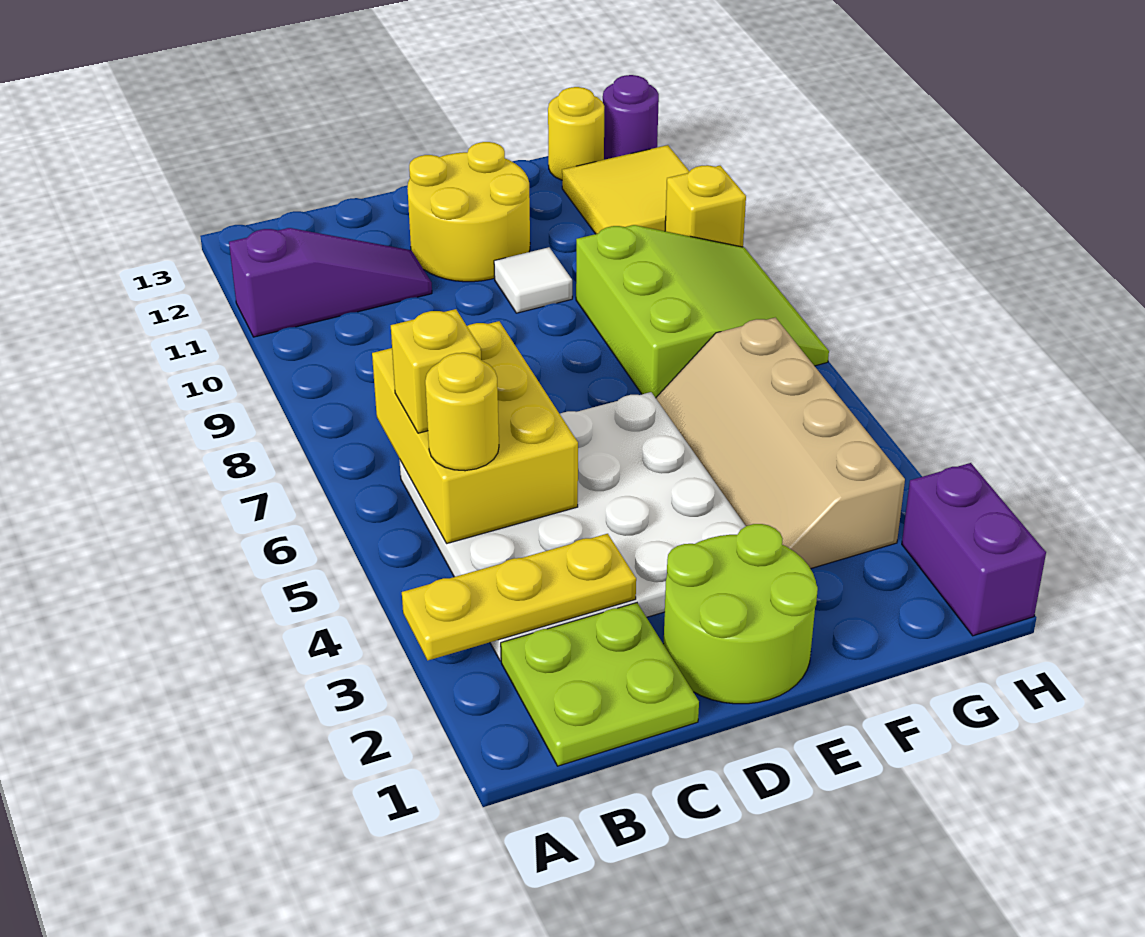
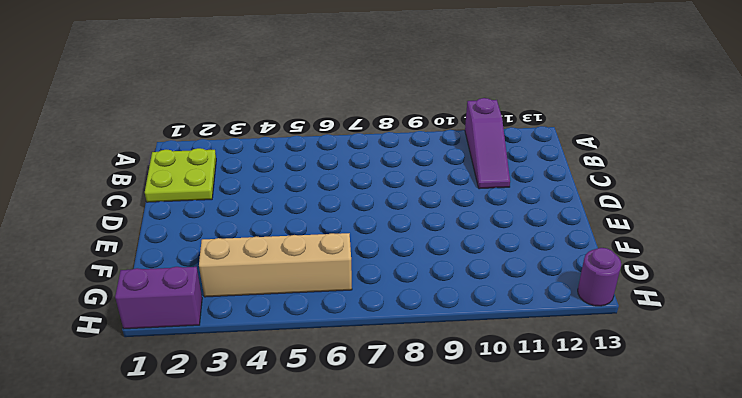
none -> white plate B3:E6 level 1
none -> lime round brick D1:E2 level 1
none -> yellow round brick D11:E12 level 1

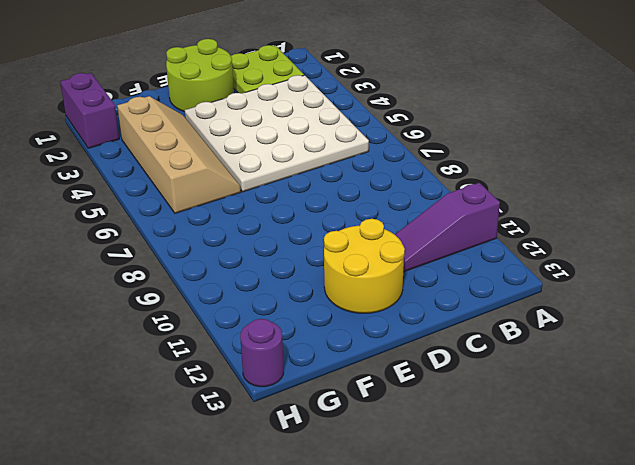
none -> white tile E10 level 1
none -> lime slope F7:H9 level 1 top F
none -> yellow tile G11:H12 level 1

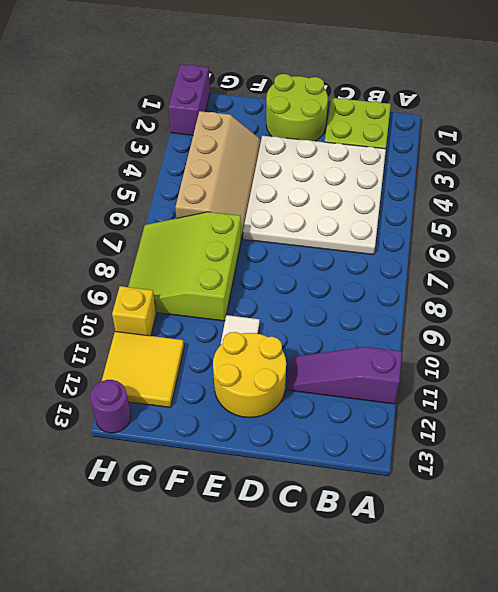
none -> yellow round brick G13 level 1
none -> yellow plate A3:C3 level 2
none -> yellow brick B5:C7 level 2

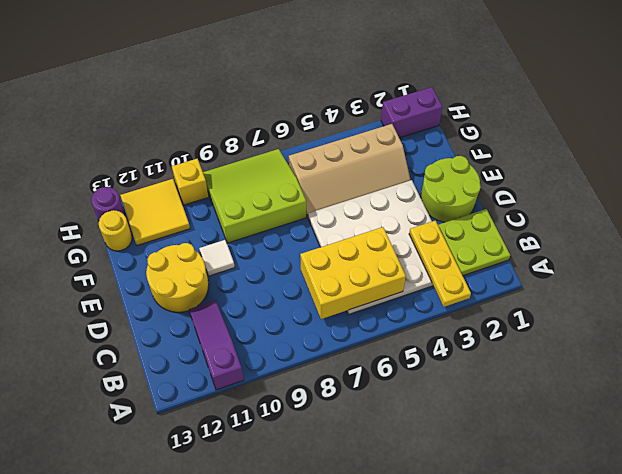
none -> yellow round brick B5 level 3
none -> yellow brick B6 level 3

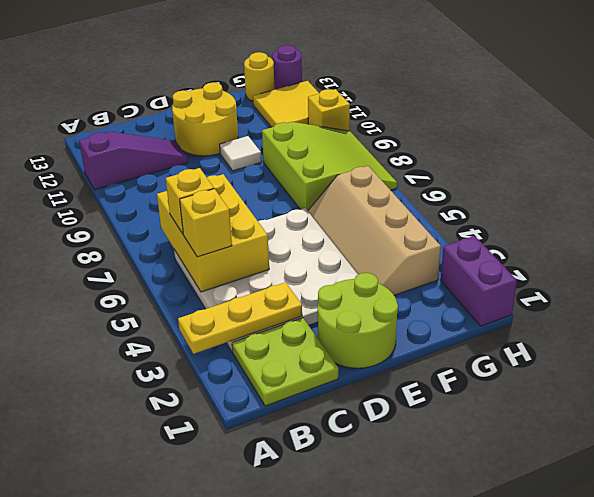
yellow brick B5 level 3 -> yellow round brick B5 level 3

